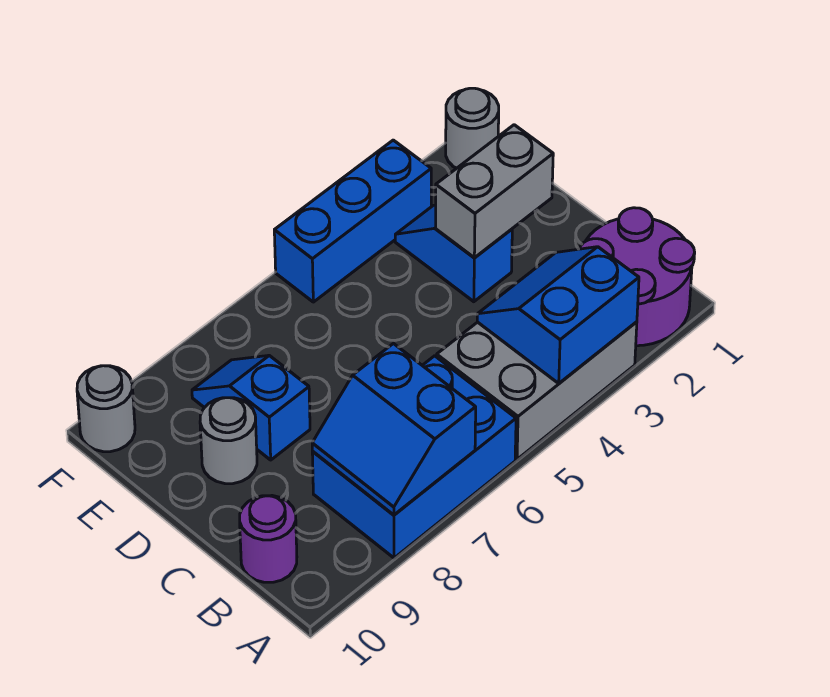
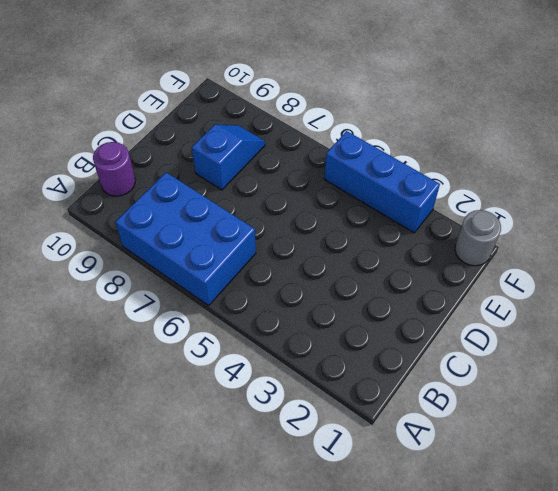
none -> purple round brick A1:B2 level 1
none -> grey brick A3:B5 level 1
none -> blue slope D3:E3 level 1 top D

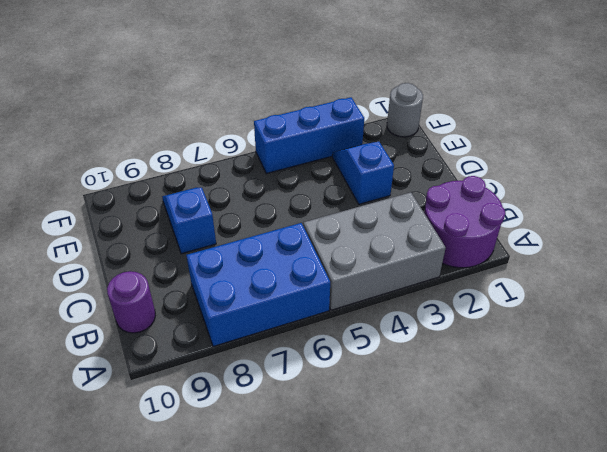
none -> grey round brick D9 level 1
none -> grey round brick F10 level 1
none -> blue slope A3:B4 level 2 top A

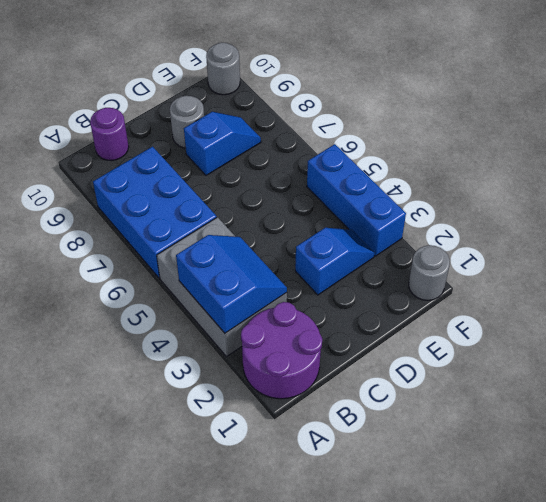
none -> blue slope A7:B8 level 2 top 7
none -> grey brick D2:D3 level 2

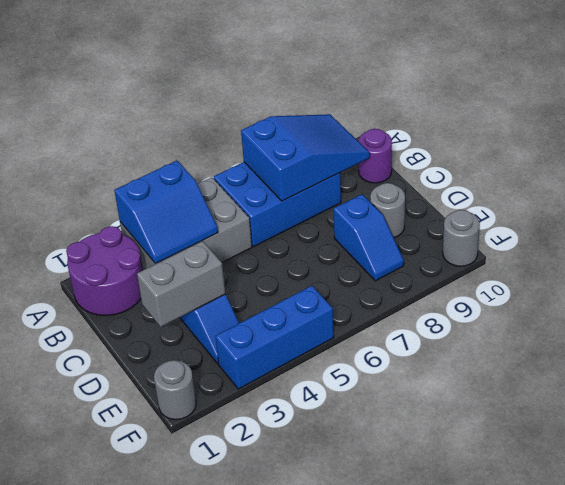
blue slope A7:B9 level 2 top 7 -> blue slope A7:B8 level 2 top 7

